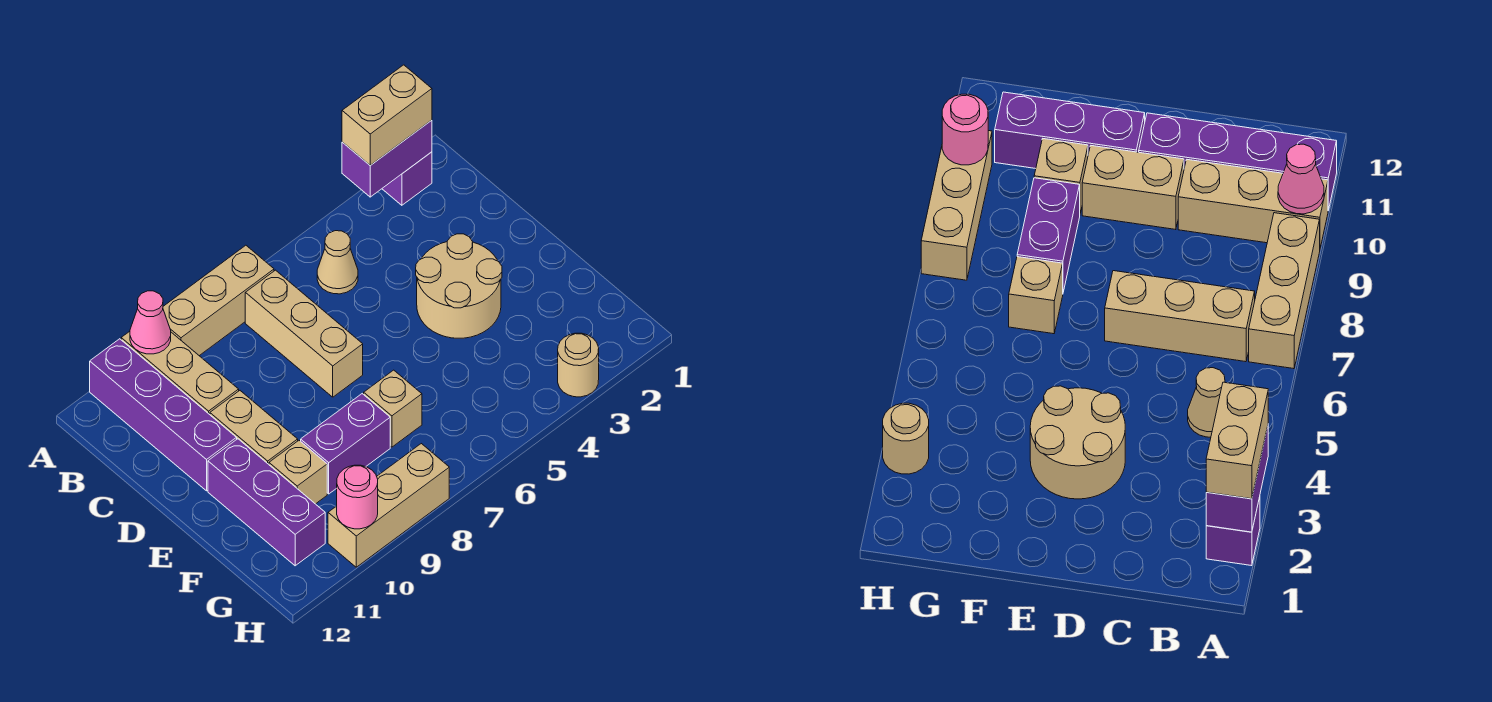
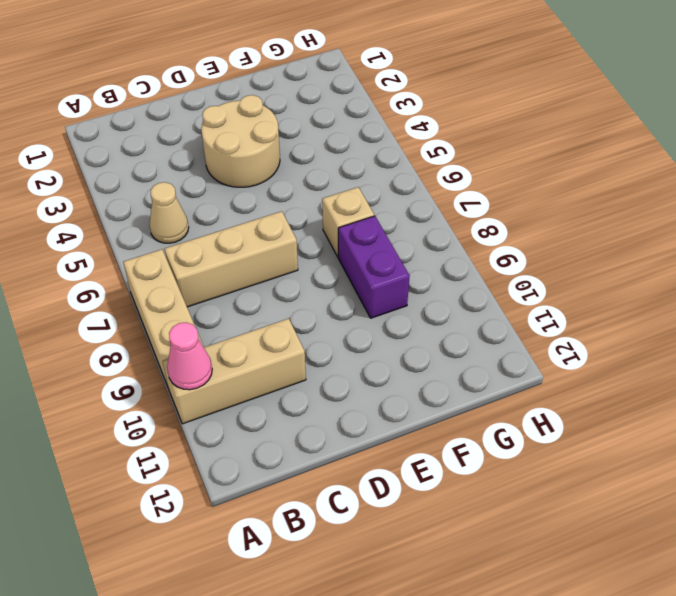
none -> purple brick A2 level 1
none -> purple brick A11:D11 level 1
none -> tan brick D10:E10 level 1

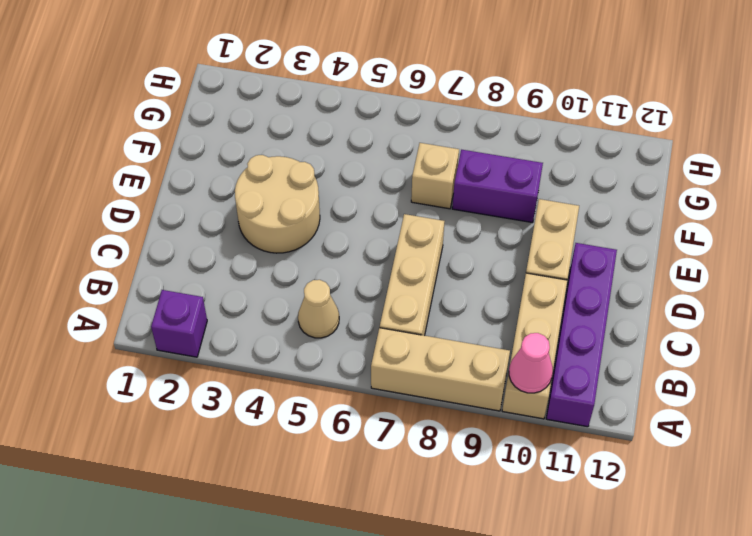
none -> purple brick E11:G11 level 1
none -> tan brick F10 level 1
none -> tan round brick H3 level 1

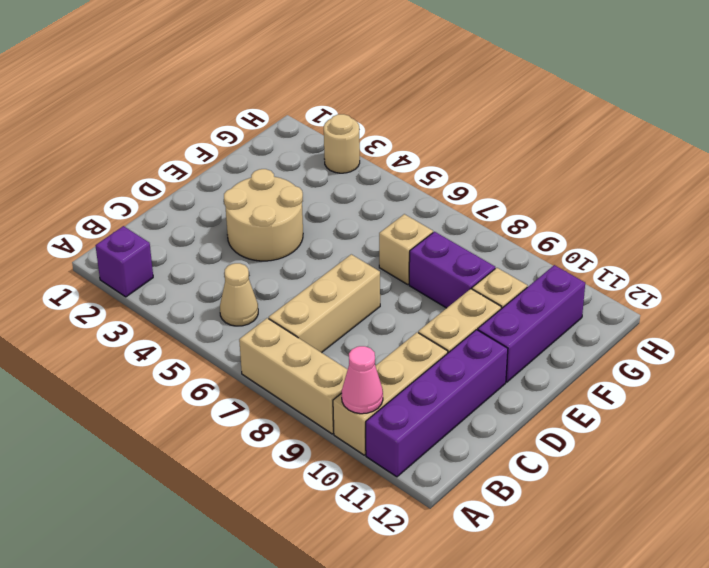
none -> tan brick H8:H10 level 1
none -> purple brick A2:A3 level 2
none -> pink round brick H10 level 2

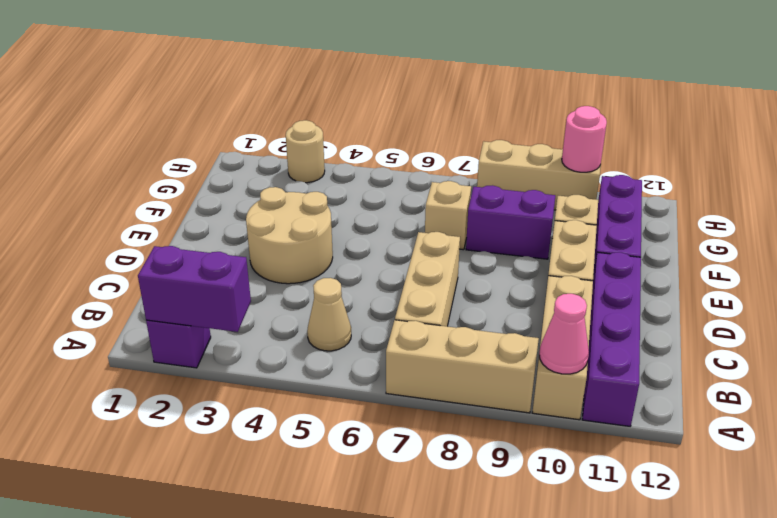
none -> tan brick A2:A3 level 3

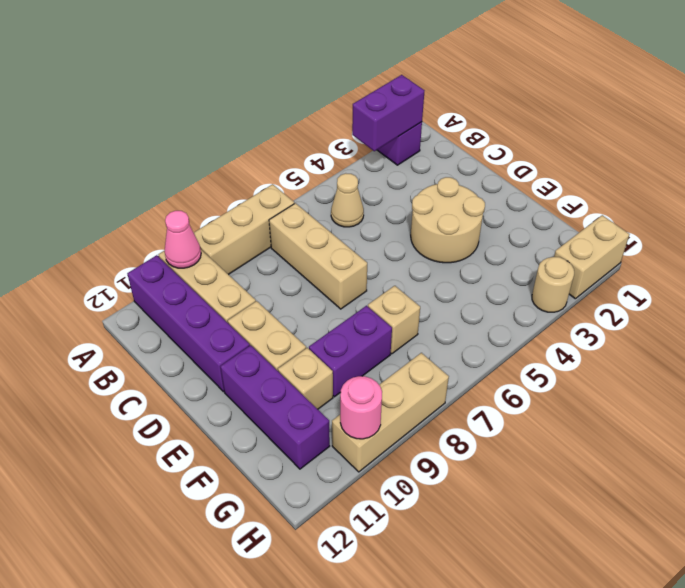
tan brick H1:H2 level 1 -> tan brick A2:A3 level 3

